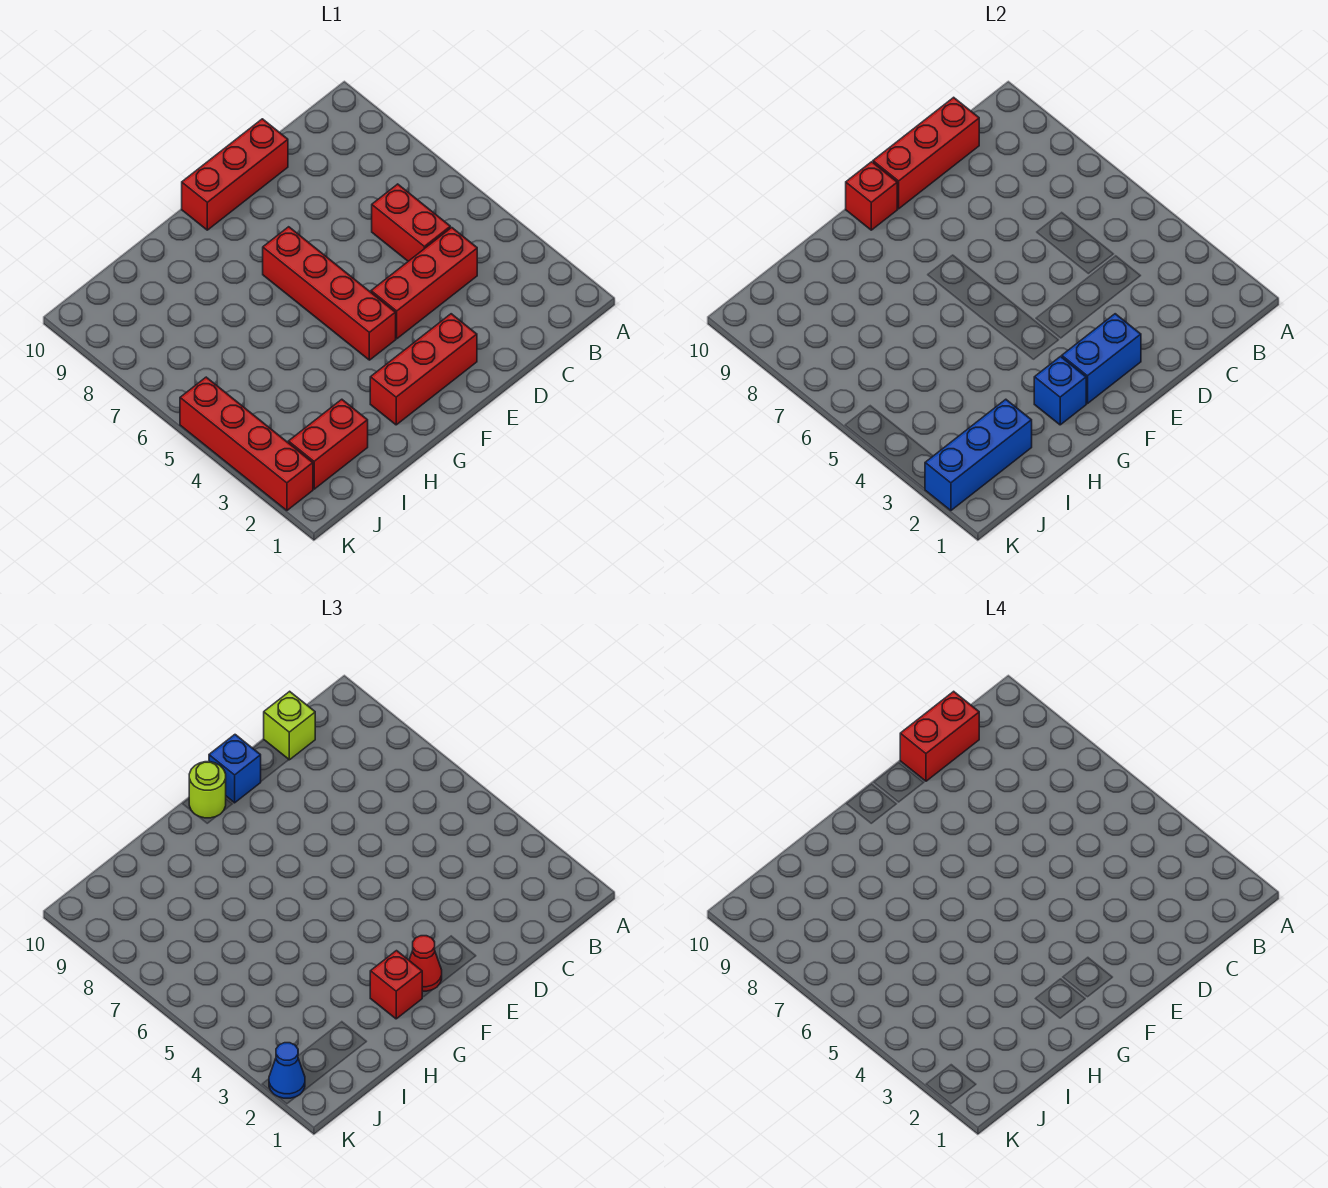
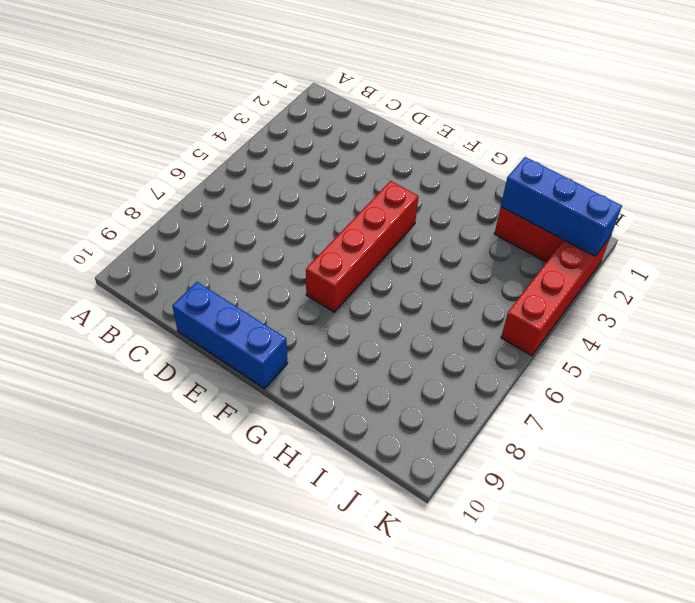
blue brick D10:F10 level 1 -> red brick D10:F10 level 1
none -> red brick C4:E4 level 1
none -> red brick C5:C6 level 1
none -> red brick E2:G2 level 1

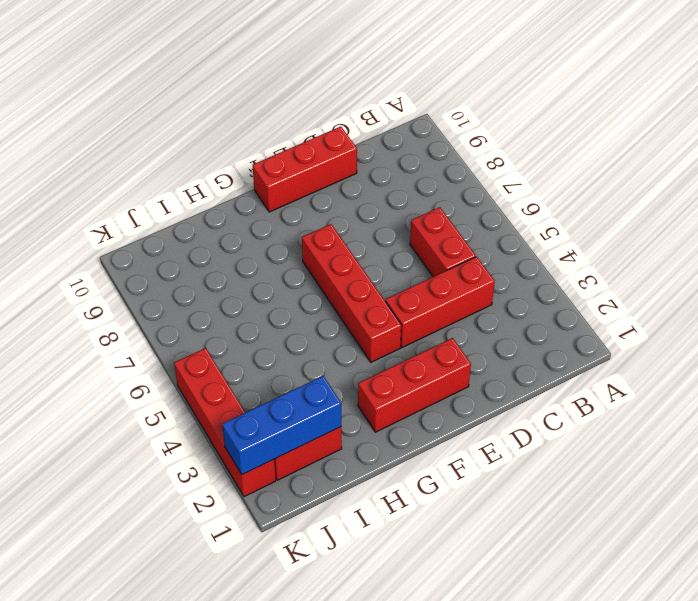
none -> red brick C10:E10 level 2
none -> blue brick E2:F2 level 2
none -> red brick F10 level 2

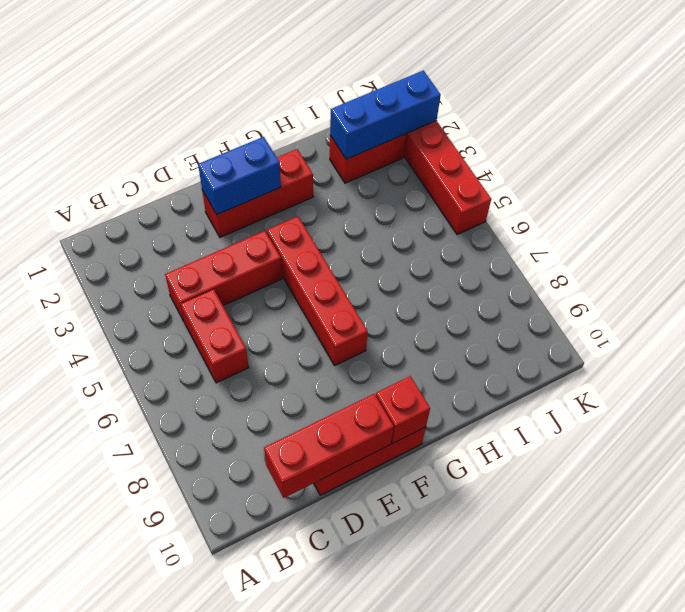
none -> blue brick G2 level 2
none -> lime brick C10 level 3
none -> blue brick E10 level 3

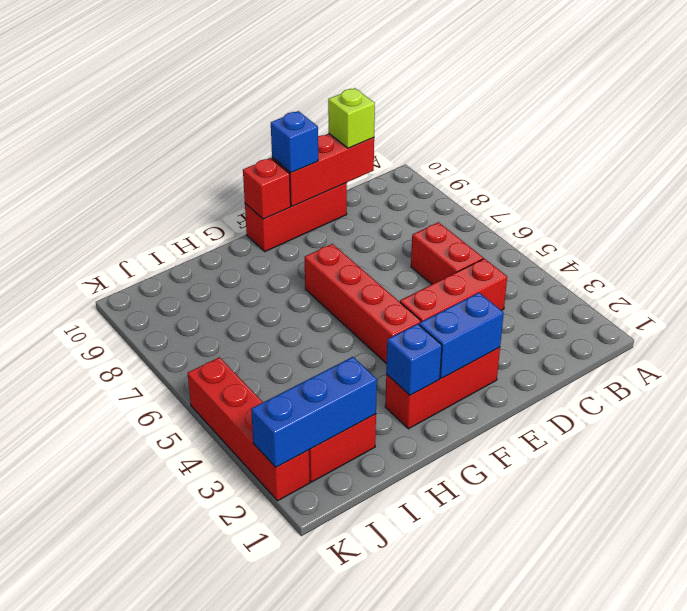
none -> red cone F2 level 3
none -> lime round brick F10 level 3
none -> red brick G2 level 3

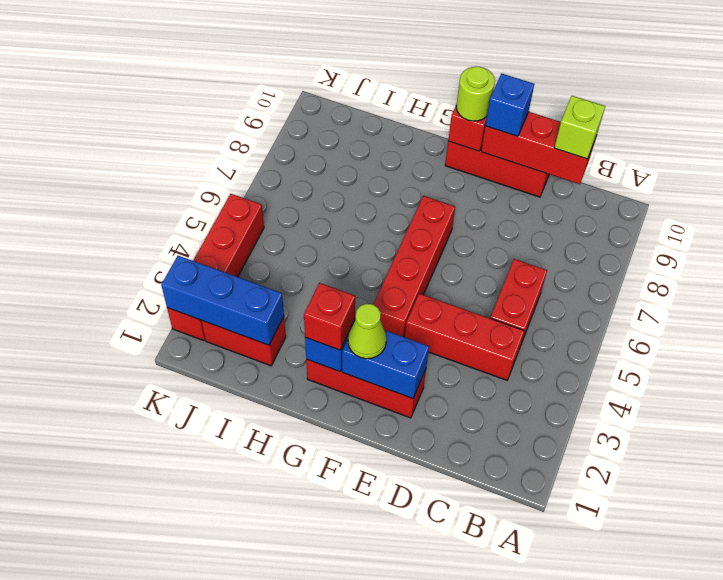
lime cone F2 level 3 -> red cone F2 level 3
none -> blue cone K2 level 3
none -> red brick C10:D10 level 4

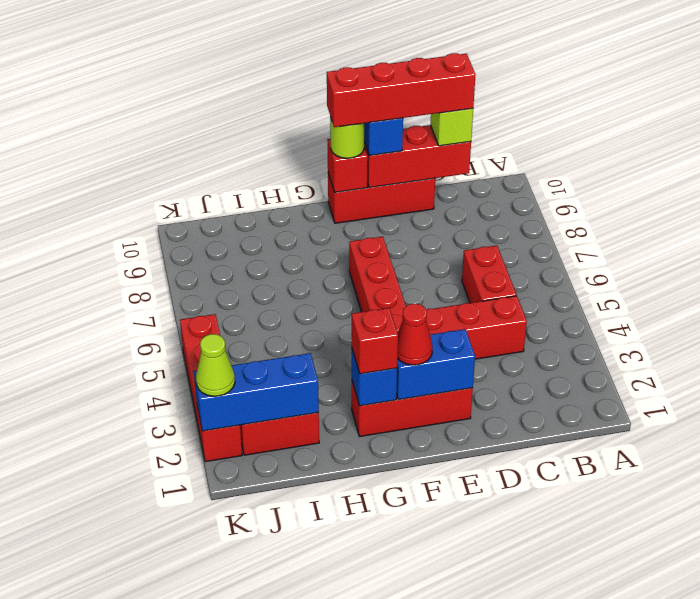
red brick C10:F10 level 4 -> red brick C10:D10 level 4
lime cone K2 level 3 -> blue cone K2 level 3

